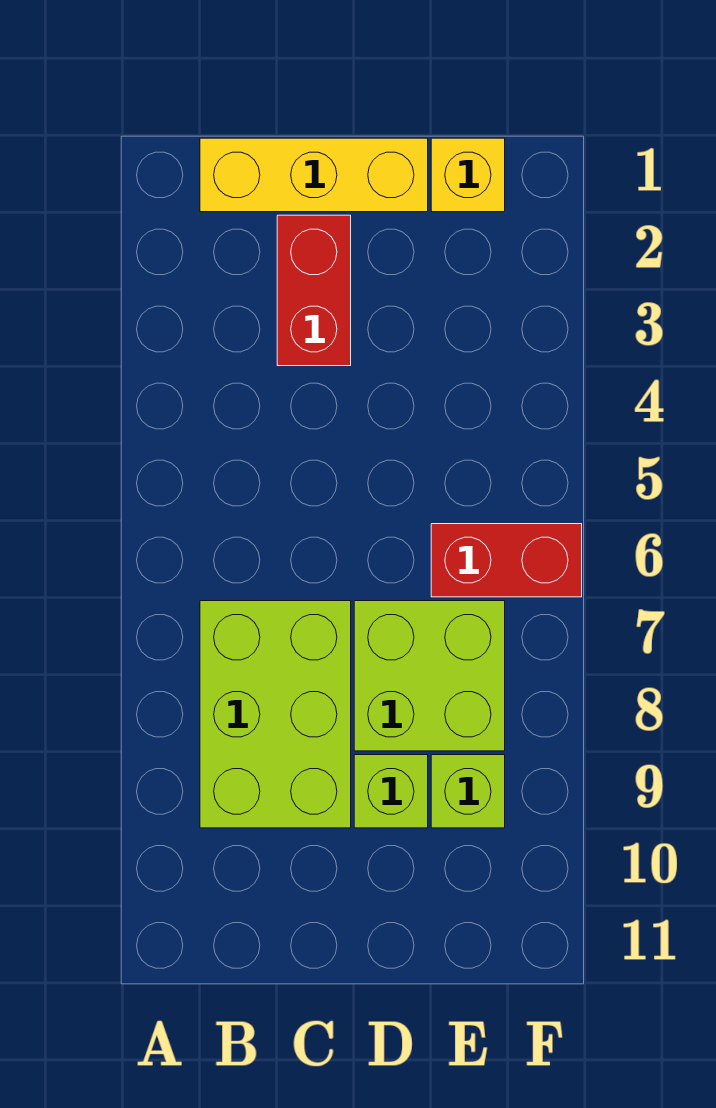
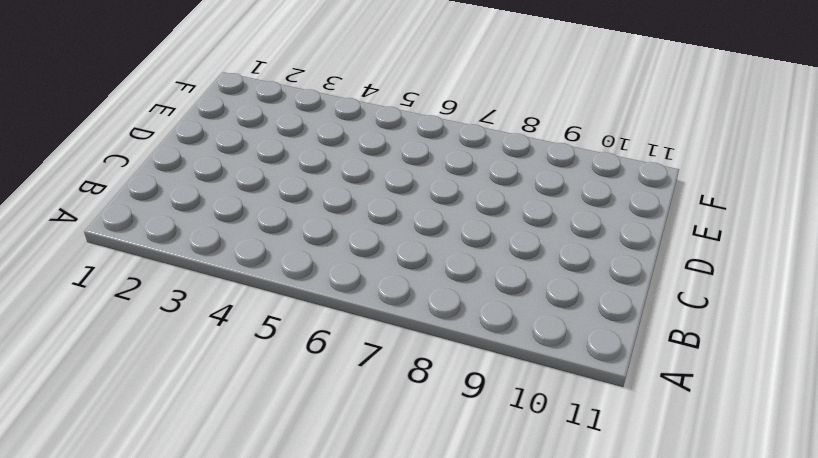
none -> yellow brick B1:D1 level 1
none -> lime brick B7:C9 level 1

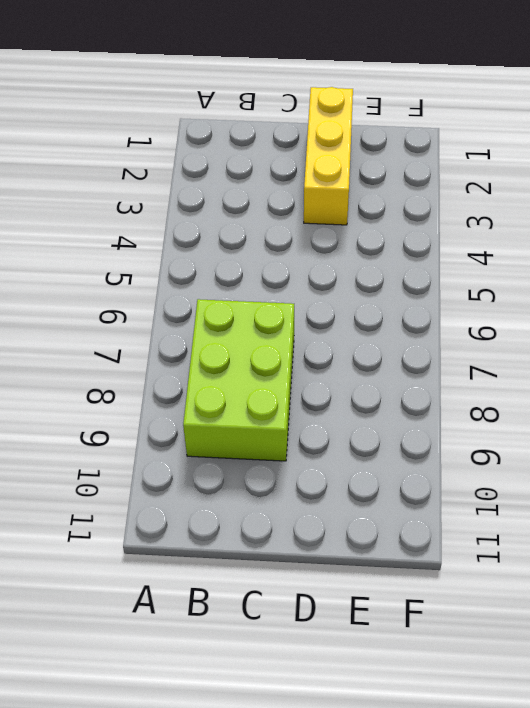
yellow brick D1:D3 level 1 -> yellow brick B1:D1 level 1
none -> red brick C2:C3 level 1
none -> lime brick D7:E8 level 1

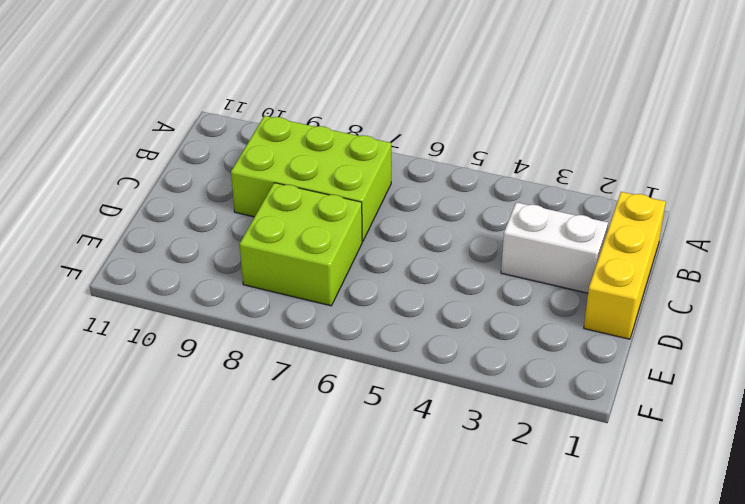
white brick C2:C3 level 1 -> red brick C2:C3 level 1
none -> lime brick D9 level 1
none -> yellow brick E1 level 1

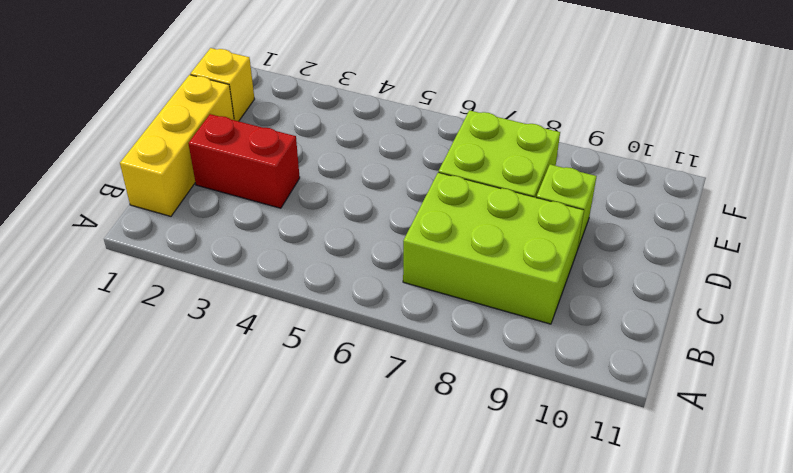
none -> red brick E6:F6 level 1
none -> lime brick E9 level 1

